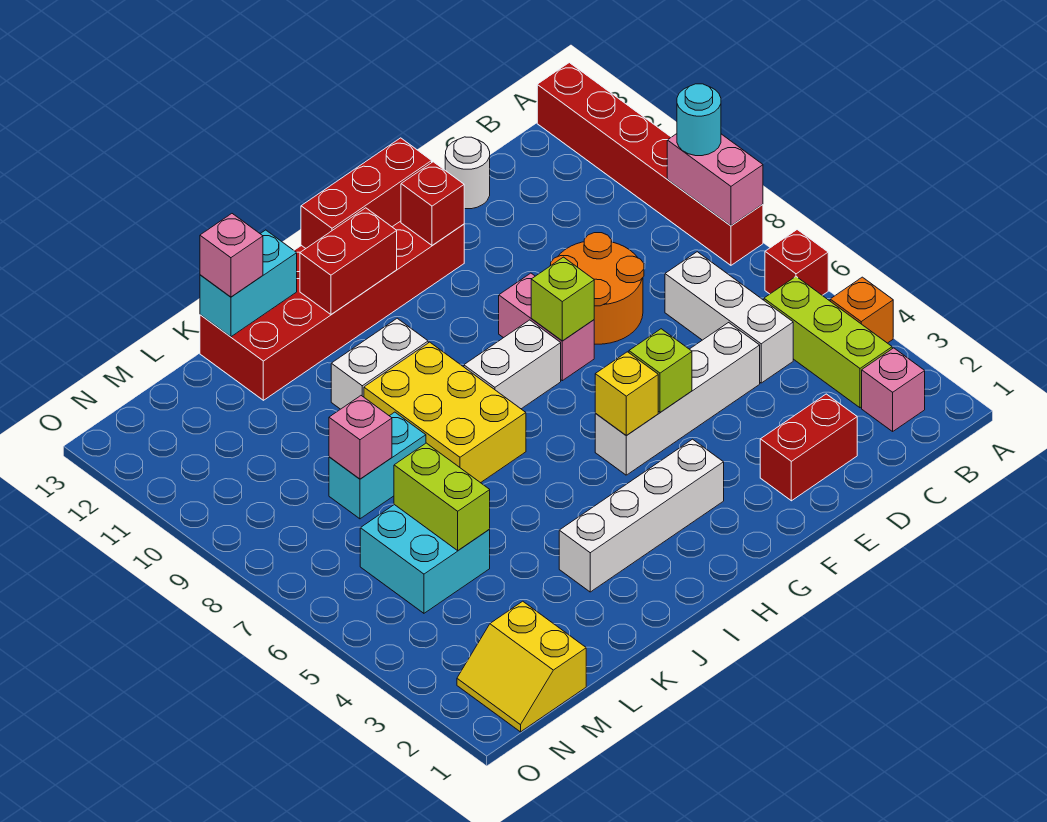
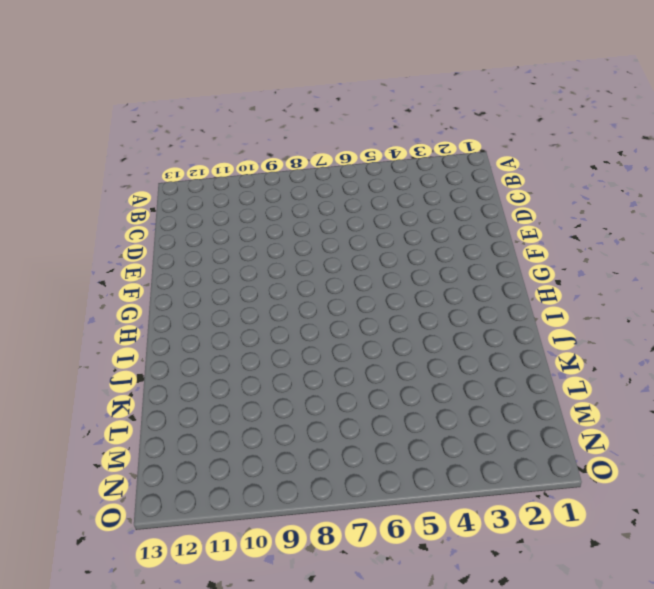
none -> orange brick A4 level 1
none -> red brick A6 level 1
none -> red brick A8:A13 level 1
none -> pink brick B2 level 1

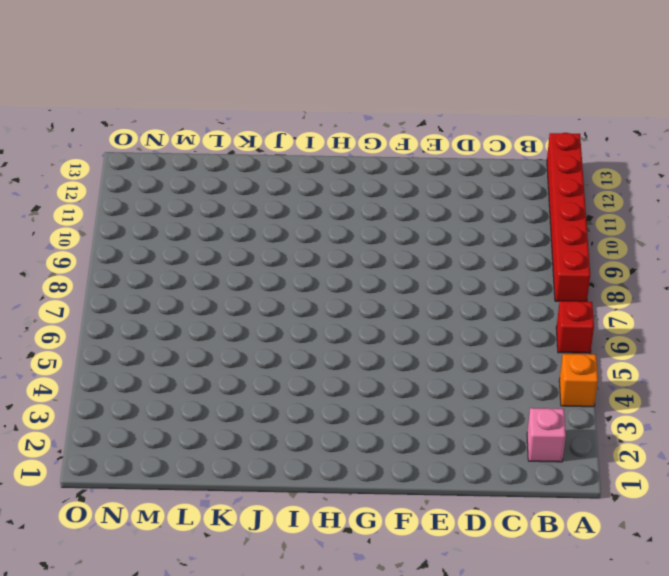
none -> lime brick B3:B5 level 1
none -> white brick C5:C7 level 1
none -> red brick D2:E2 level 1
none -> white brick D5:G5 level 1

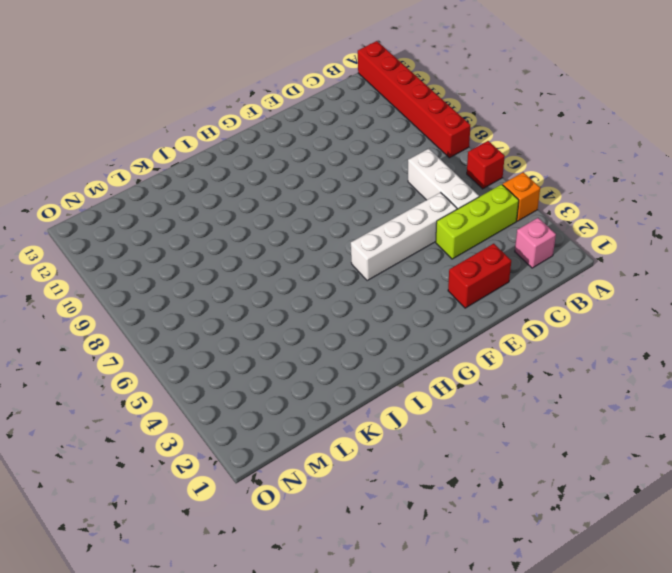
lime brick B4:D4 level 1 -> lime brick B3:B5 level 1
none -> orange round brick D8:E9 level 1
none -> white round brick D13 level 1
none -> pink brick F8:F9 level 1
none -> red brick F12:K13 level 1

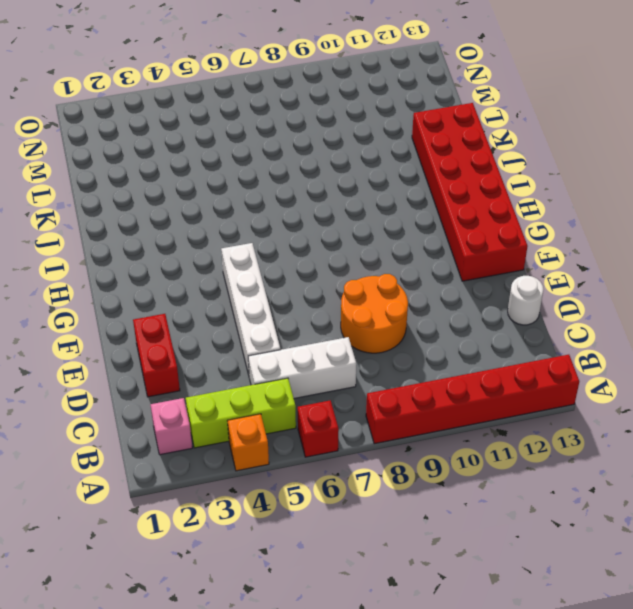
none -> pink brick F8:F9 level 1
none -> white brick G3:J3 level 1
none -> white brick G8:H8 level 1
none -> yellow brick I7:J9 level 1

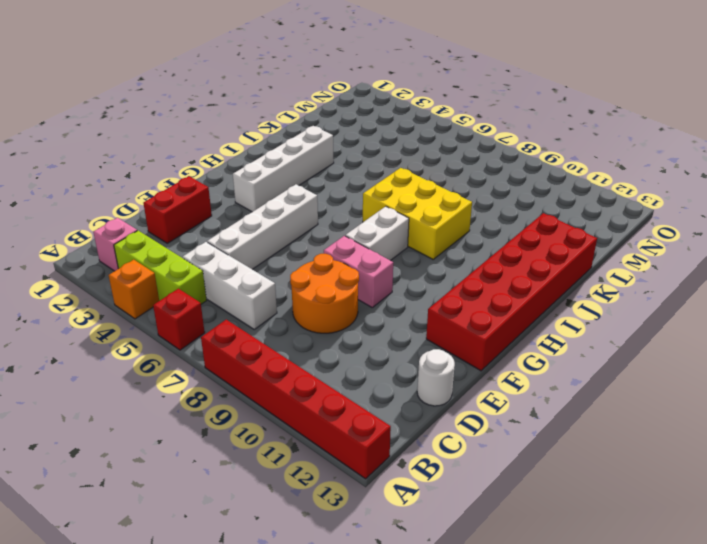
none -> white brick I10:J10 level 1
none -> cyan brick K8:L8 level 1
none -> cyan brick L5:M6 level 1
none -> yellow slope M1:N2 level 1 top M

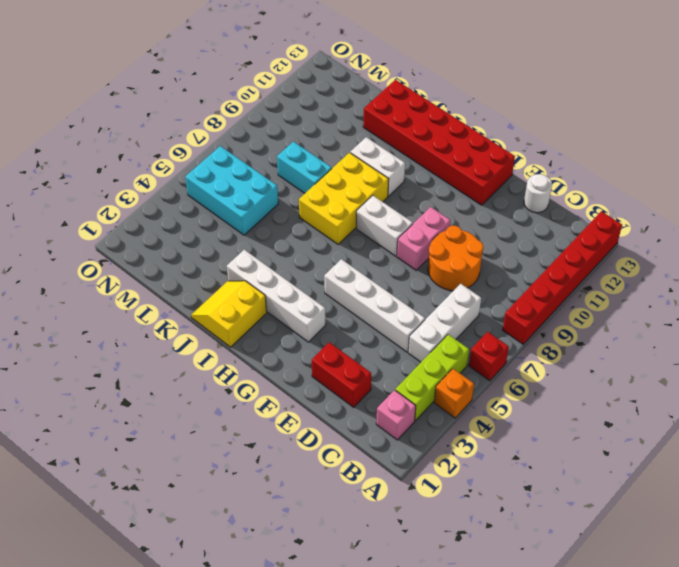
yellow slope I1:J2 level 1 top I -> yellow slope M1:N2 level 1 top M
cyan brick L5:N6 level 1 -> cyan brick L5:M6 level 1
none -> pink brick A8:A9 level 2
none -> lime brick F5 level 2
none -> lime brick F8 level 2
none -> red brick F12 level 2

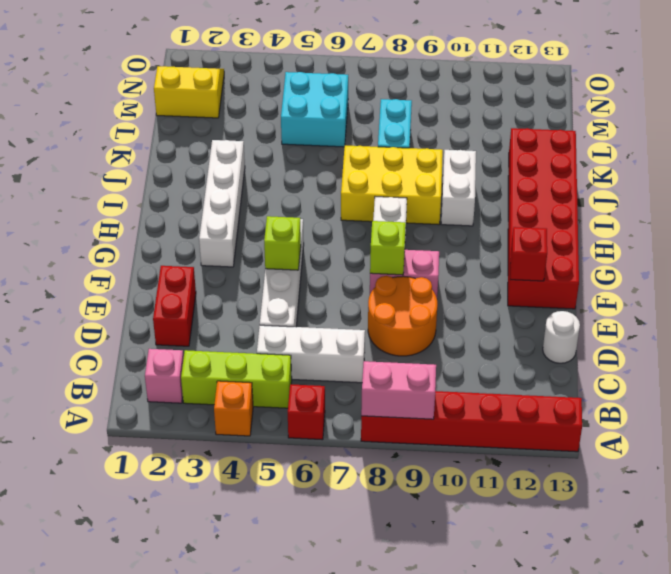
none -> red brick F13:H13 level 2
none -> yellow brick G5 level 2
none -> red brick H12:I12 level 2
none -> cyan brick J13:K13 level 2

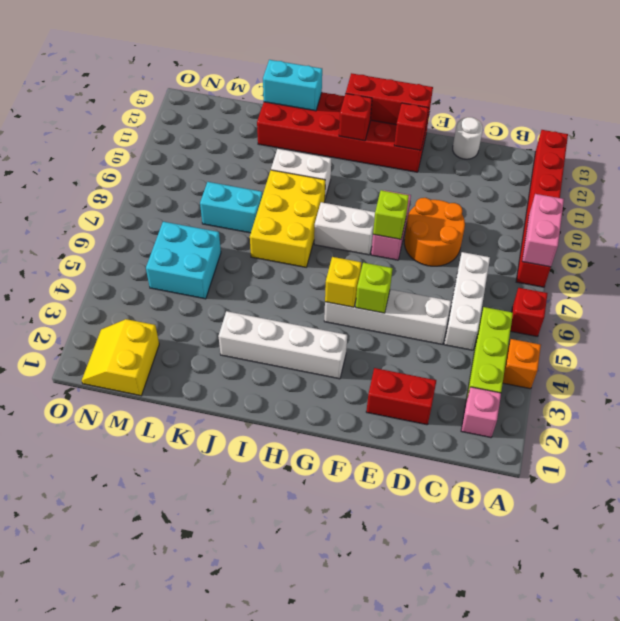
red brick H12 level 2 -> red brick H12:I12 level 2
none -> lime brick L5:L6 level 2
none -> pink brick L8 level 2
none -> cyan round brick A9 level 3
none -> pink brick K13 level 3

